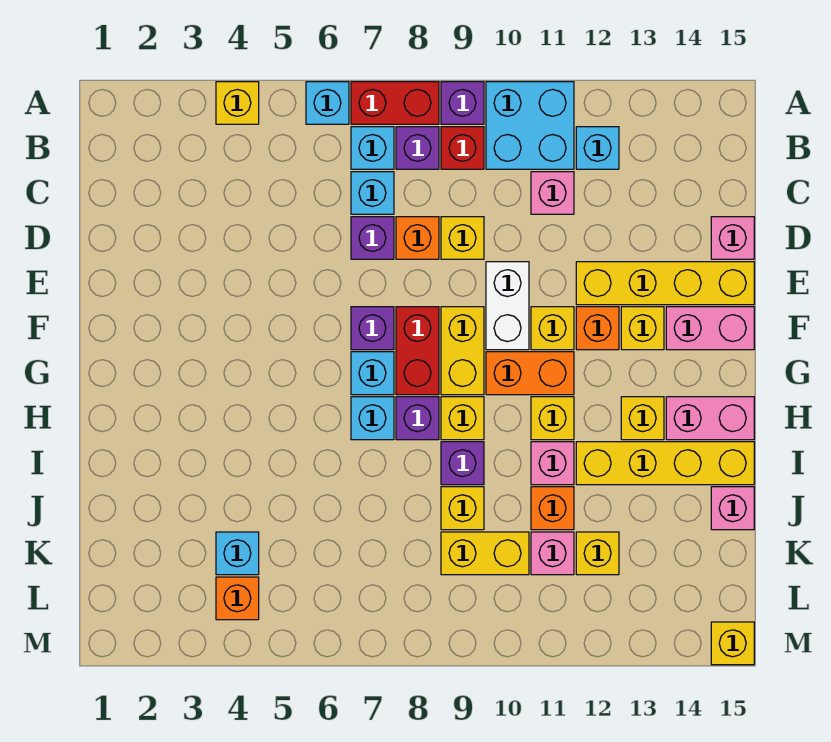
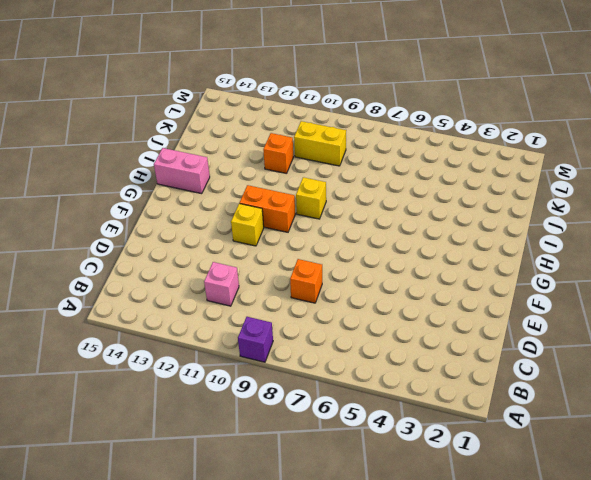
none -> yellow brick A4 level 1
none -> cyan brick A6 level 1
none -> red brick A7:A8 level 1
none -> cyan brick A10:B11 level 1

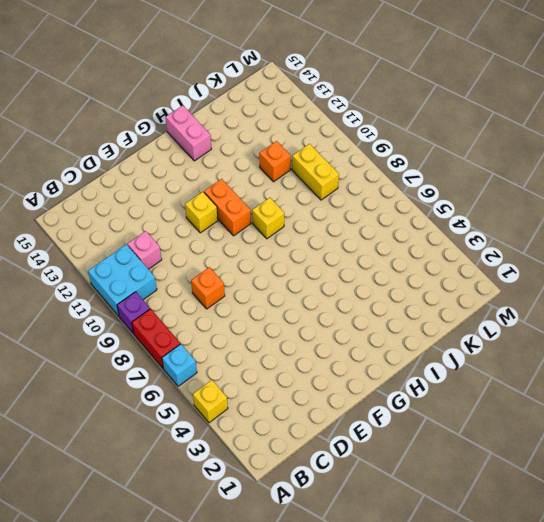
none -> cyan brick B7 level 1
none -> purple brick B8 level 1
none -> red brick B9 level 1
none -> cyan brick B12 level 1

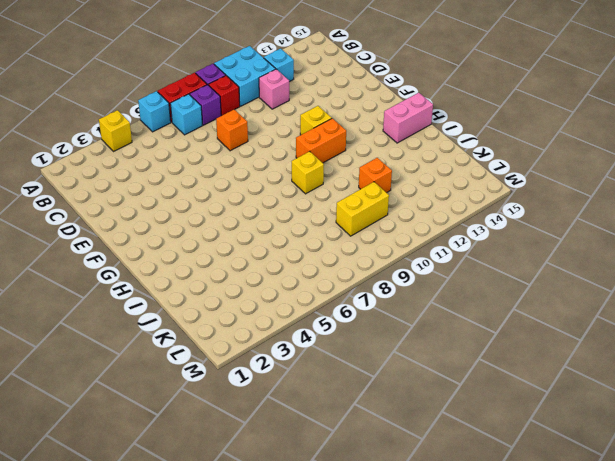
none -> cyan brick C7 level 1
none -> purple brick D7 level 1
none -> yellow brick D9 level 1
none -> pink brick D15 level 1

